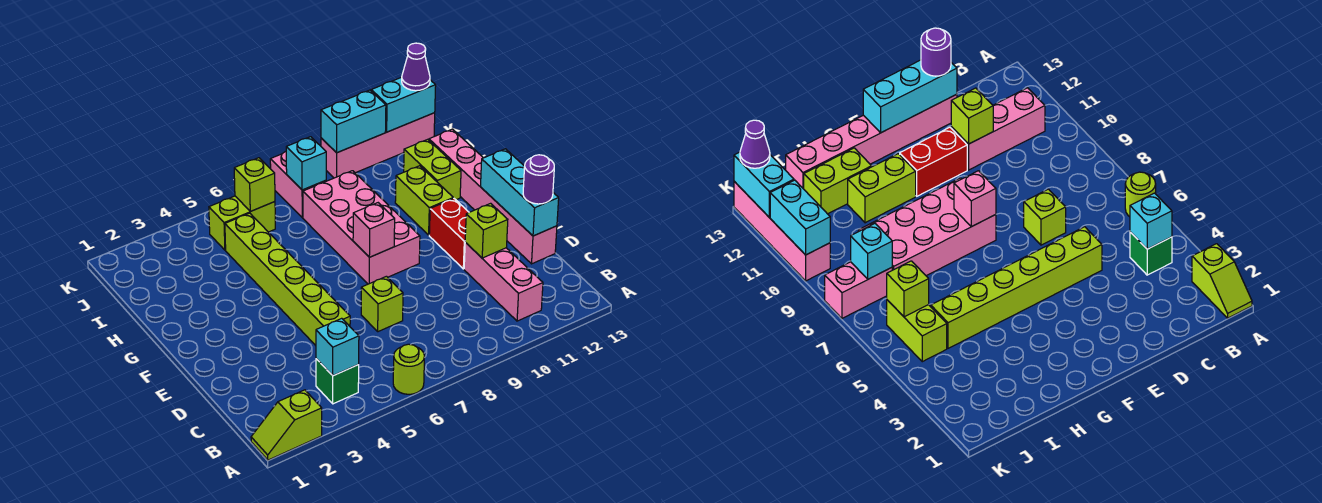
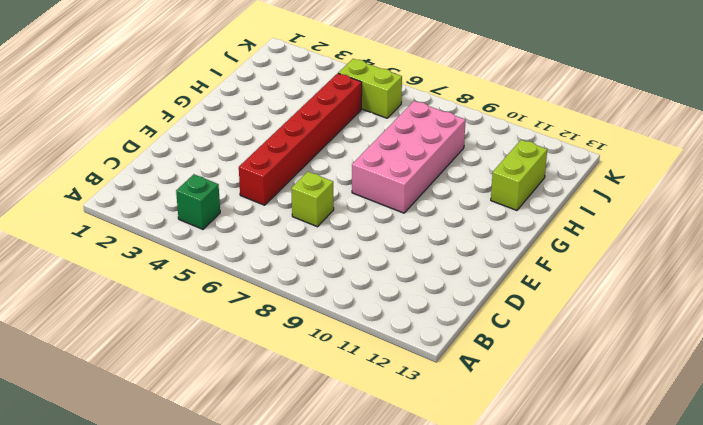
red brick D5:I5 level 1 -> lime brick D5:I5 level 1
none -> lime slope A1:A2 level 1 top 2
none -> lime round brick A6 level 1
none -> pink brick B11:D11 level 1

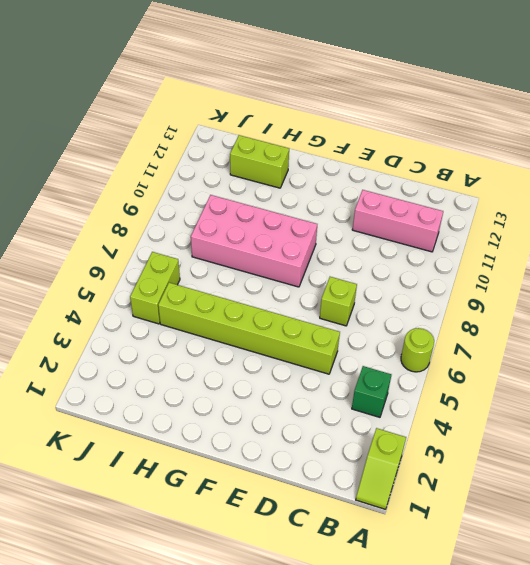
none -> pink brick D13:I13 level 1
none -> red brick E11:F11 level 1
none -> lime brick G11:H11 level 1

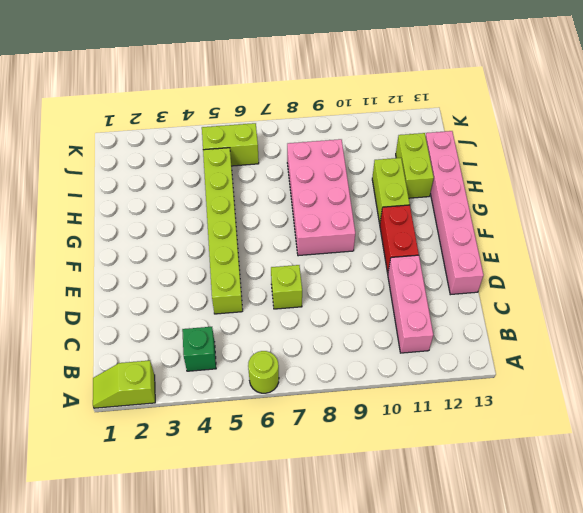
none -> pink brick J8:K8 level 1
none -> pink brick K10:K13 level 1
none -> cyan brick B4 level 2

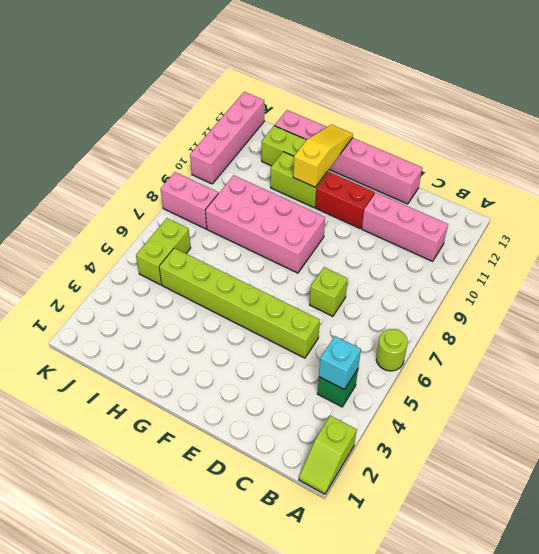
yellow slope G11:G13 level 2 top 11 -> none
none -> lime brick D11 level 2
none -> cyan brick D13:F13 level 2
none -> pink brick F8 level 2

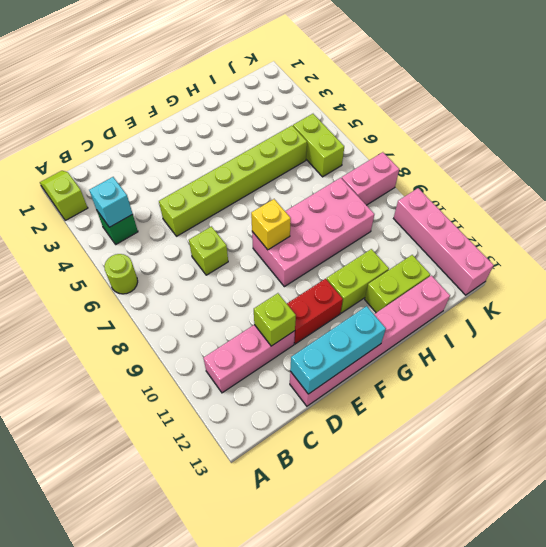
yellow brick F8 level 2 -> pink brick F8 level 2
none -> lime brick J6 level 2
none -> cyan brick J8 level 2
none -> cyan brick K10:K11 level 2

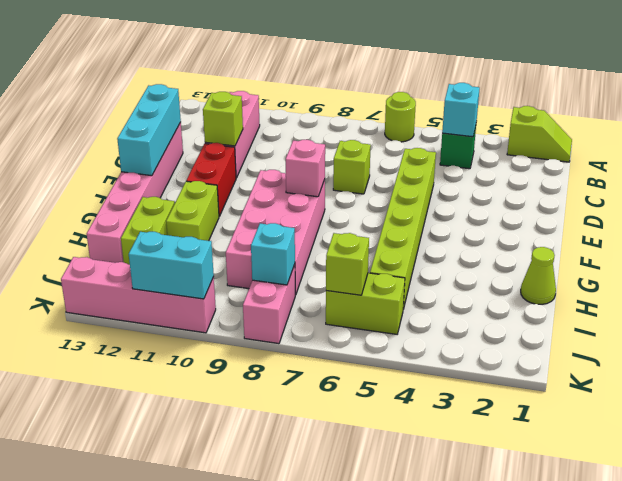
lime cone H1 level 1 -> none
none -> cyan brick K12:K13 level 2
none -> purple round brick D13 level 3
none -> purple cone K13 level 3

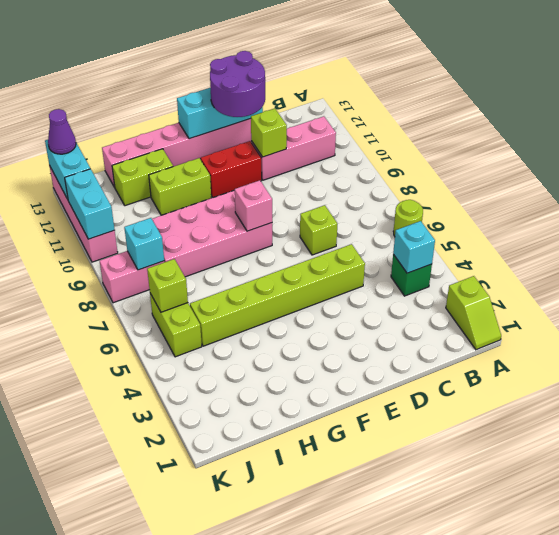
purple round brick D12:E13 level 3 -> purple round brick D13 level 3

